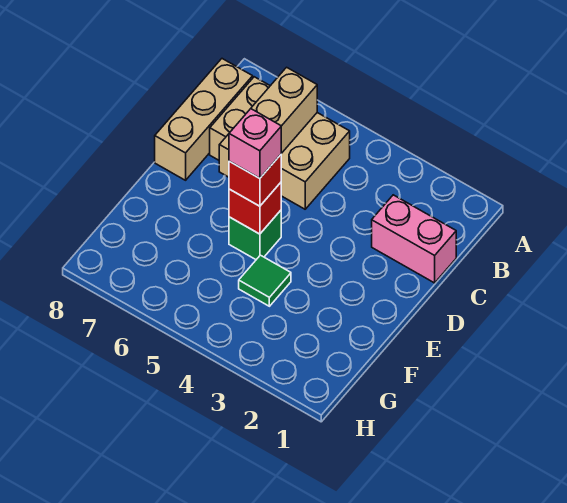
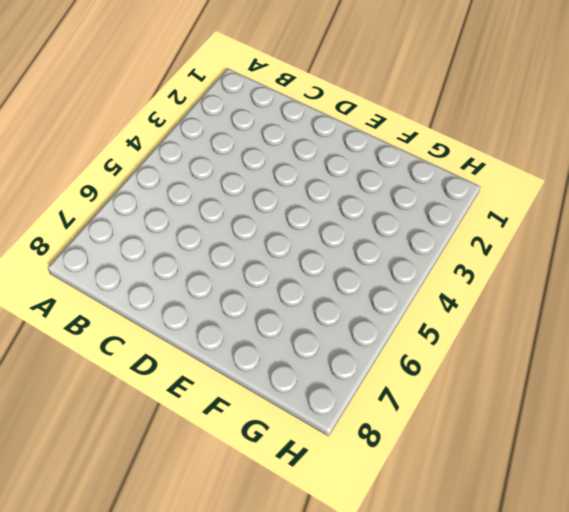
none -> tan brick B5:C7 level 1
none -> tan brick B8:D8 level 1

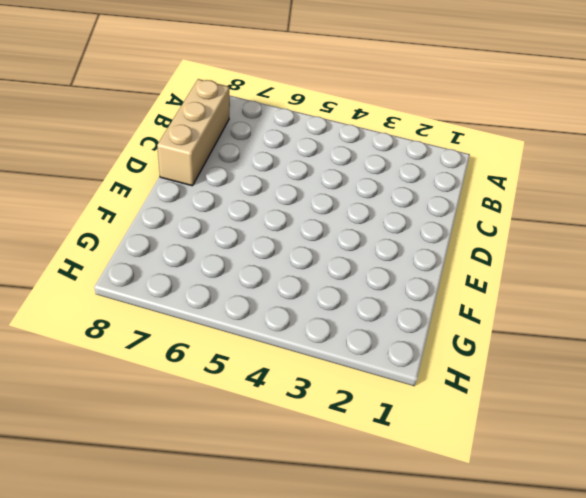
none -> tan brick B5:C7 level 1
none -> pink brick C1:C2 level 1

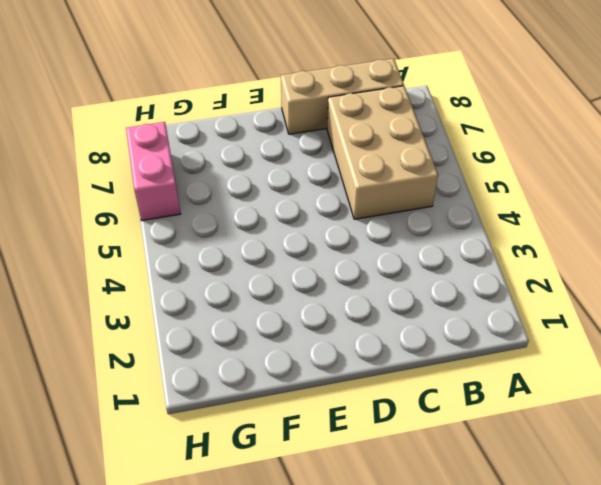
pink brick H6:H7 level 1 -> pink brick C1:C2 level 1
none -> green brick E5 level 1
none -> green tile F4 level 1

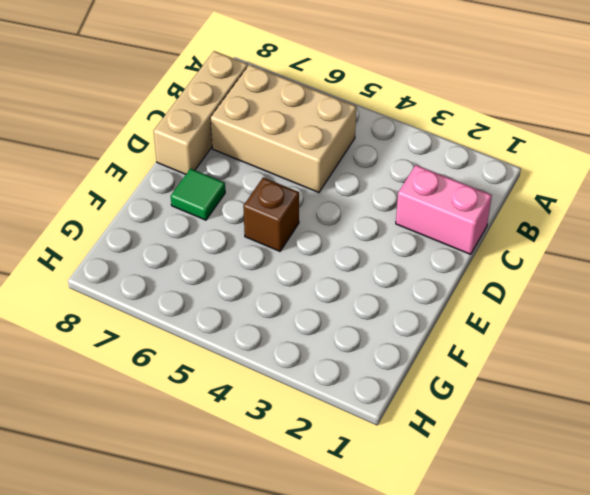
brown brick E5 level 1 -> green brick E5 level 1
green tile E7 level 1 -> green tile F4 level 1
none -> tan brick B6:D6 level 2
none -> red brick E5 level 2

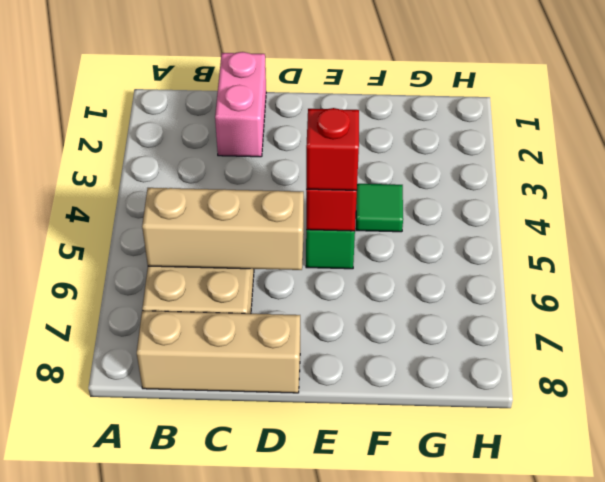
none -> pink brick E5 level 4

